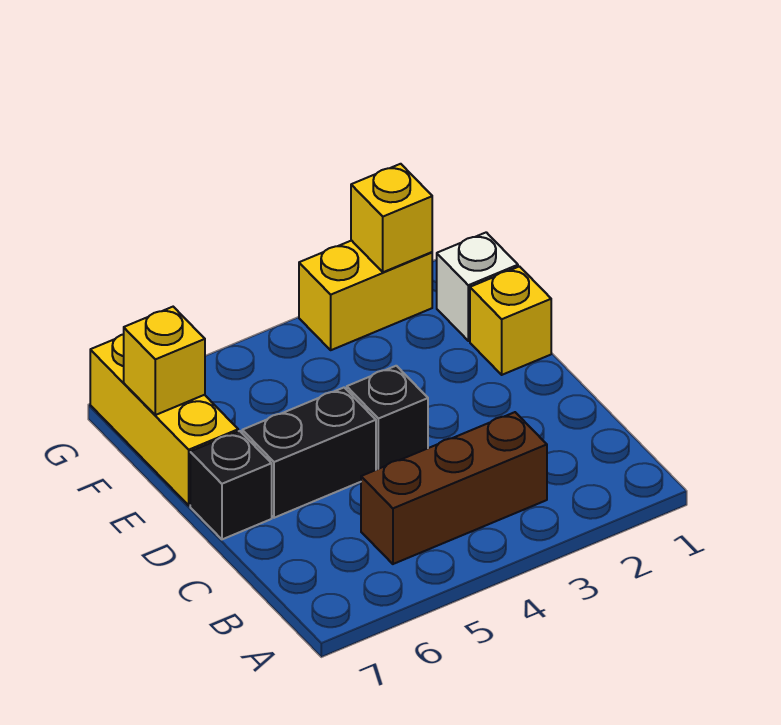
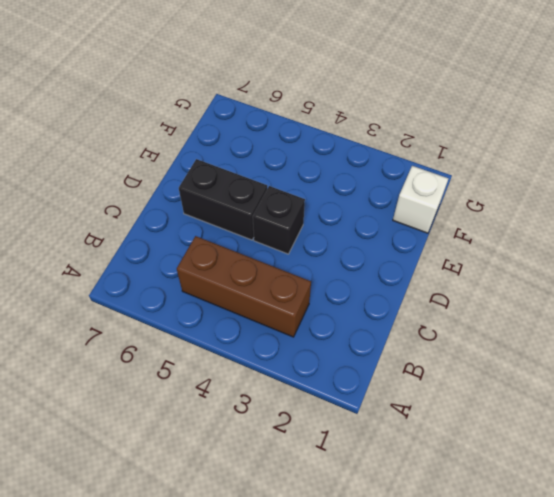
none -> black brick D7 level 1
none -> yellow brick E1 level 1

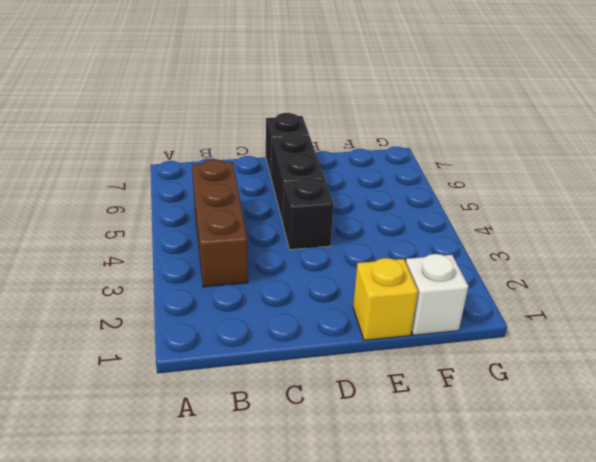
none -> yellow brick E7:G7 level 1
none -> yellow brick G2:G3 level 1

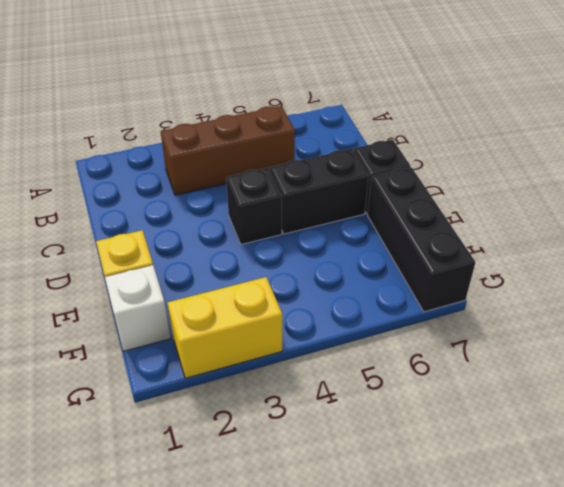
black brick E7:G7 level 1 -> yellow brick E7:G7 level 1
none -> yellow brick F7 level 2
none -> yellow brick G2 level 2

